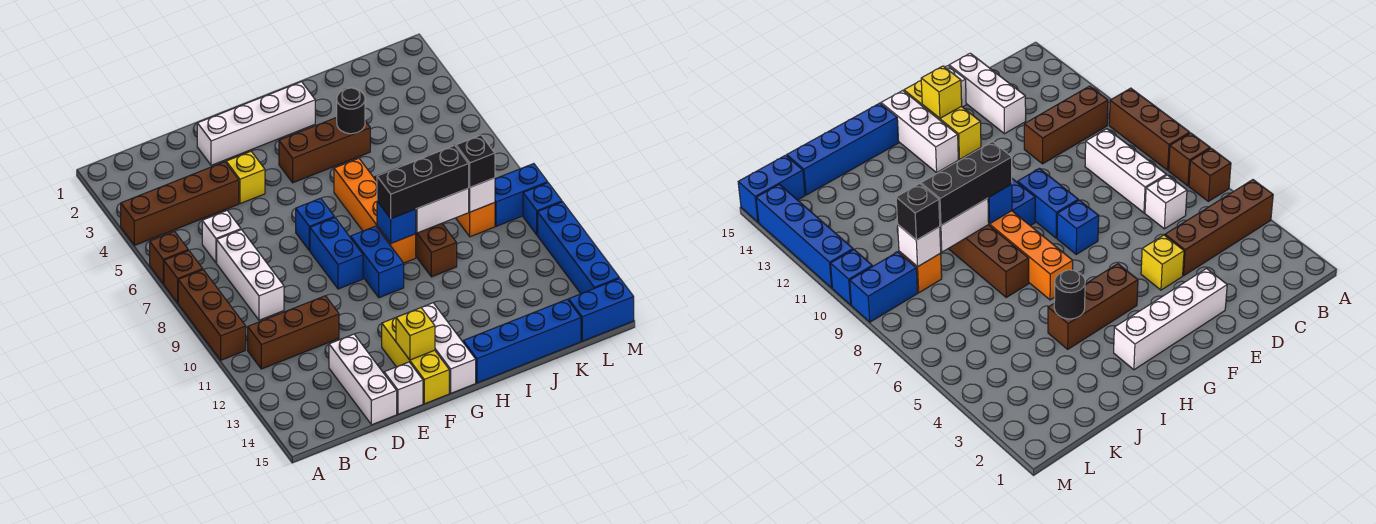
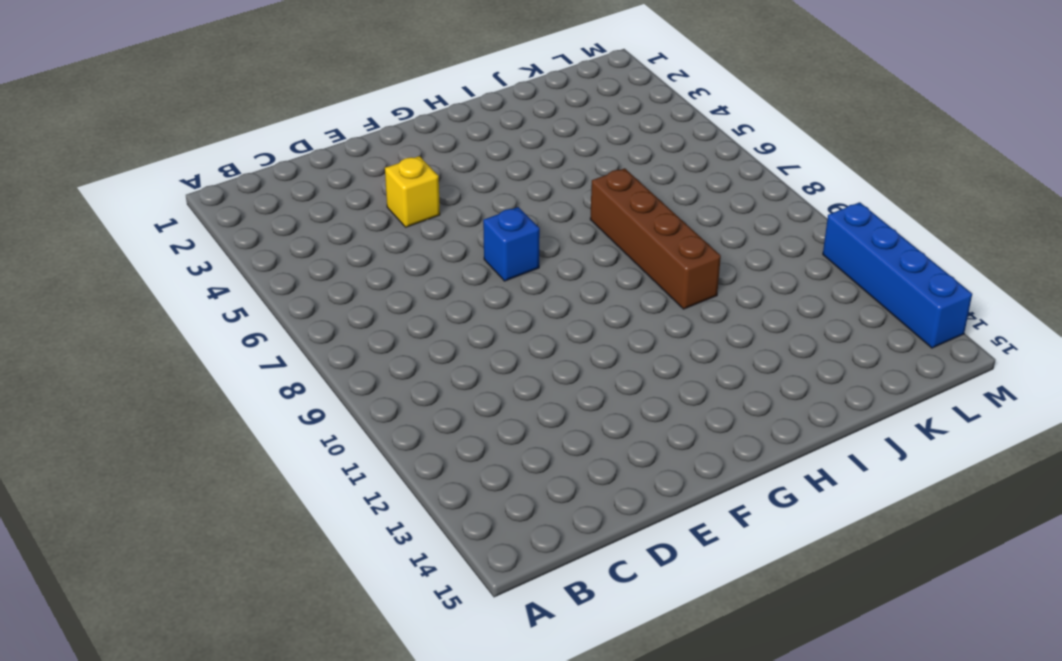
none -> brown brick A4:D4 level 1
none -> brown brick A6 level 1
none -> brown brick A7 level 1
none -> brown brick A8:A10 level 1

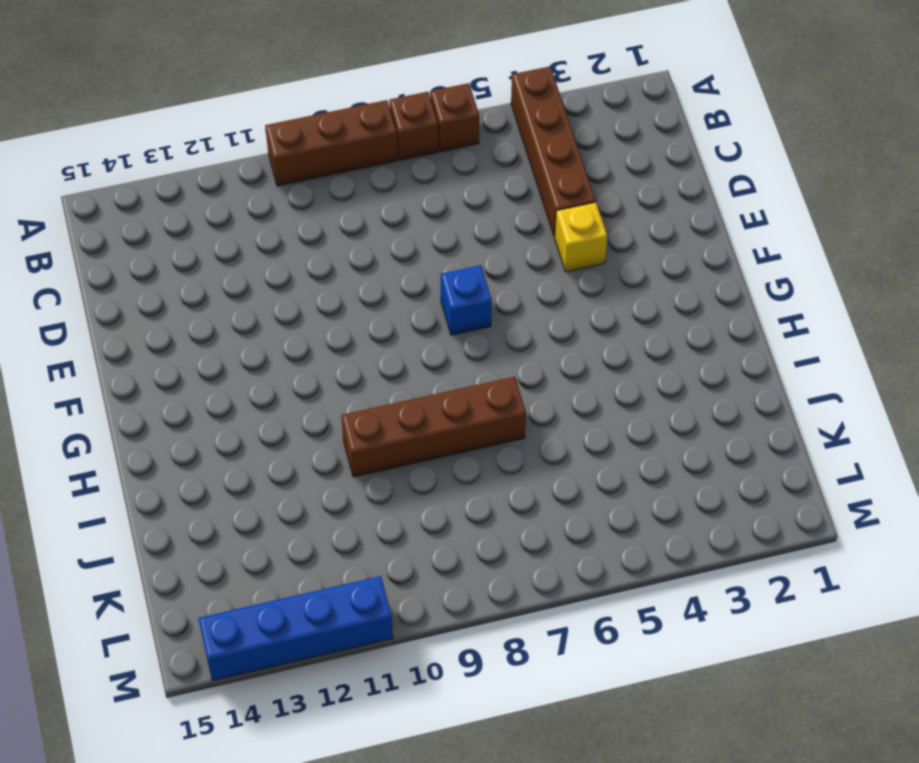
none -> brown brick B11:D11 level 1
none -> white brick C6 level 1
none -> white brick C7:C9 level 1
none -> white brick D13:D15 level 1

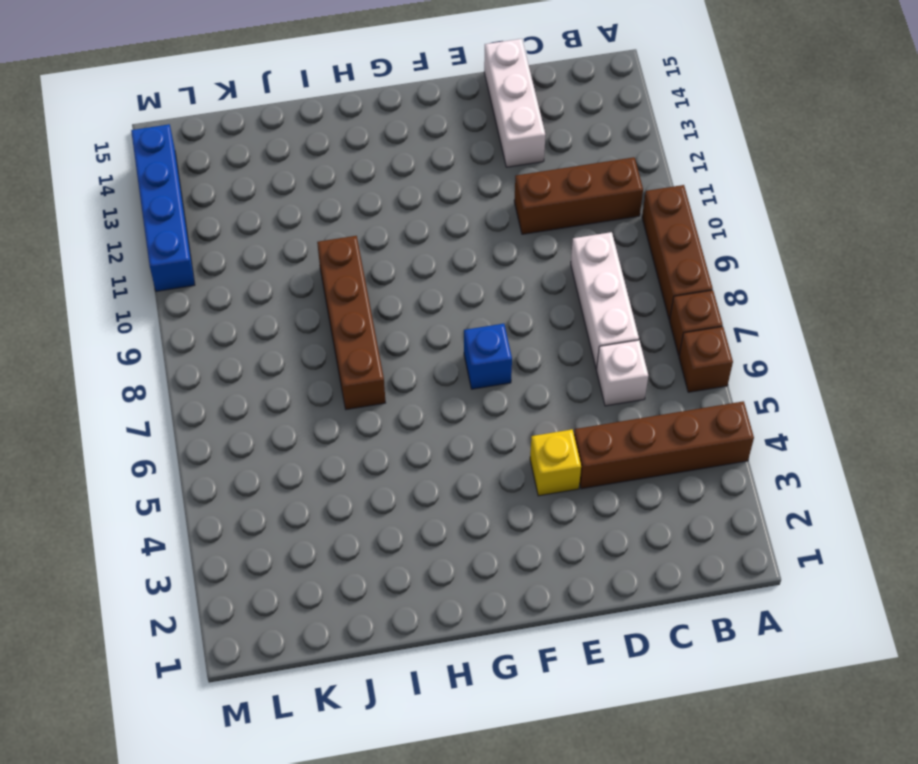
none -> white brick E2:H2 level 1
none -> white brick E15 level 1
none -> blue brick F8:F9 level 1
none -> yellow brick F13:F15 level 1

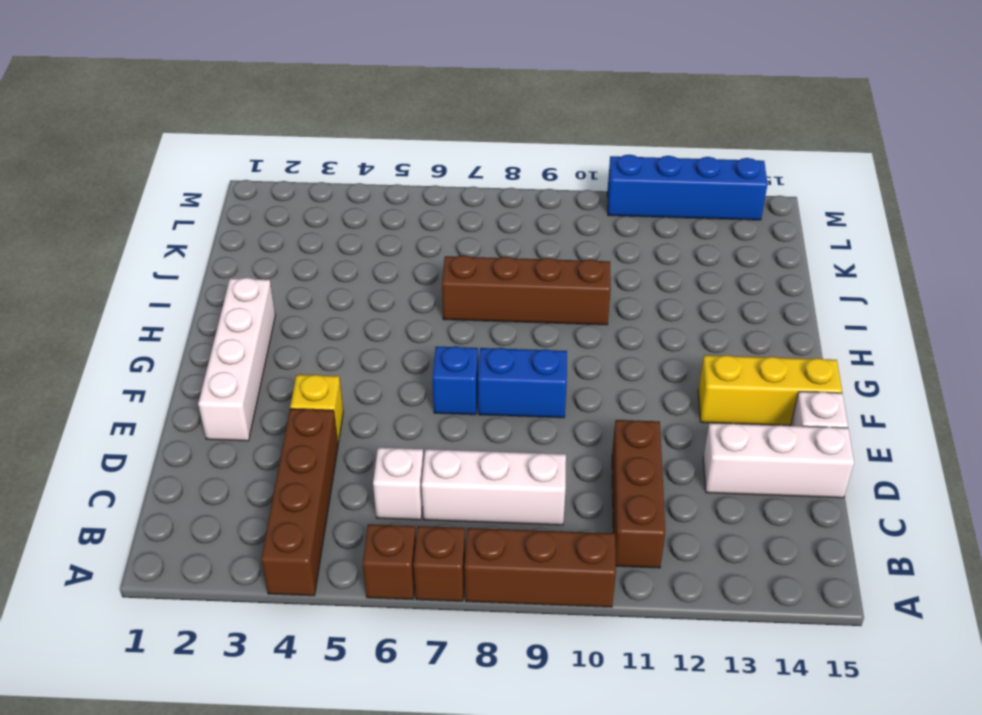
none -> brown brick G4:I4 level 1
none -> blue brick G9:G10 level 1
none -> white brick G13:G15 level 1
none -> orange brick H6:H9 level 1

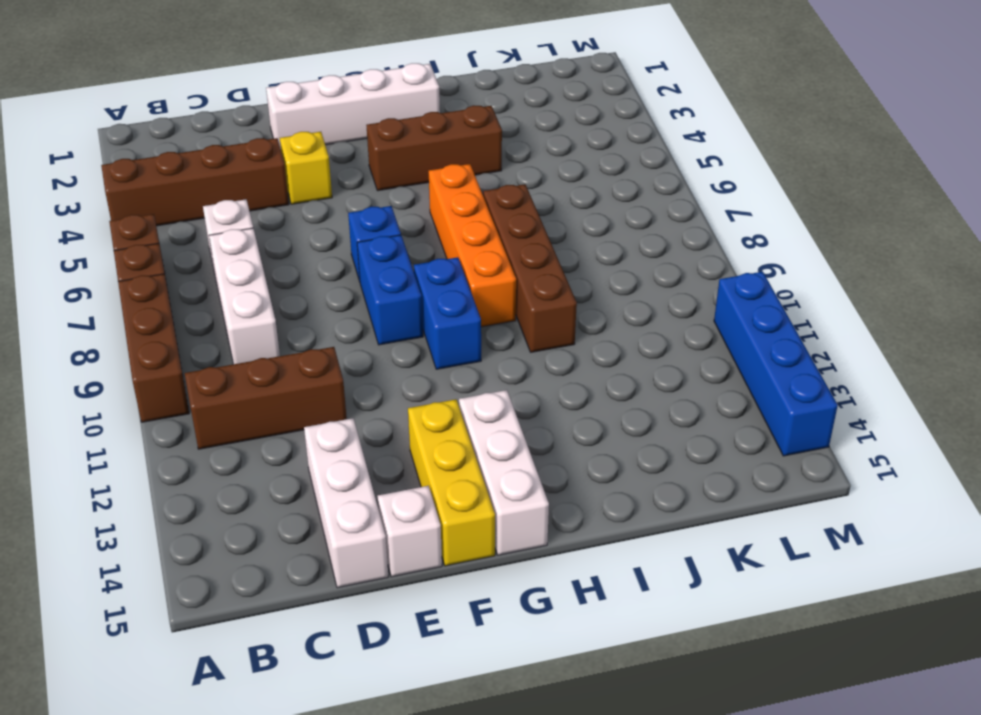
none -> blue brick H15:K15 level 1
none -> orange brick K9 level 1
none -> blue brick L9:M9 level 1
none -> blue brick L15:M15 level 1

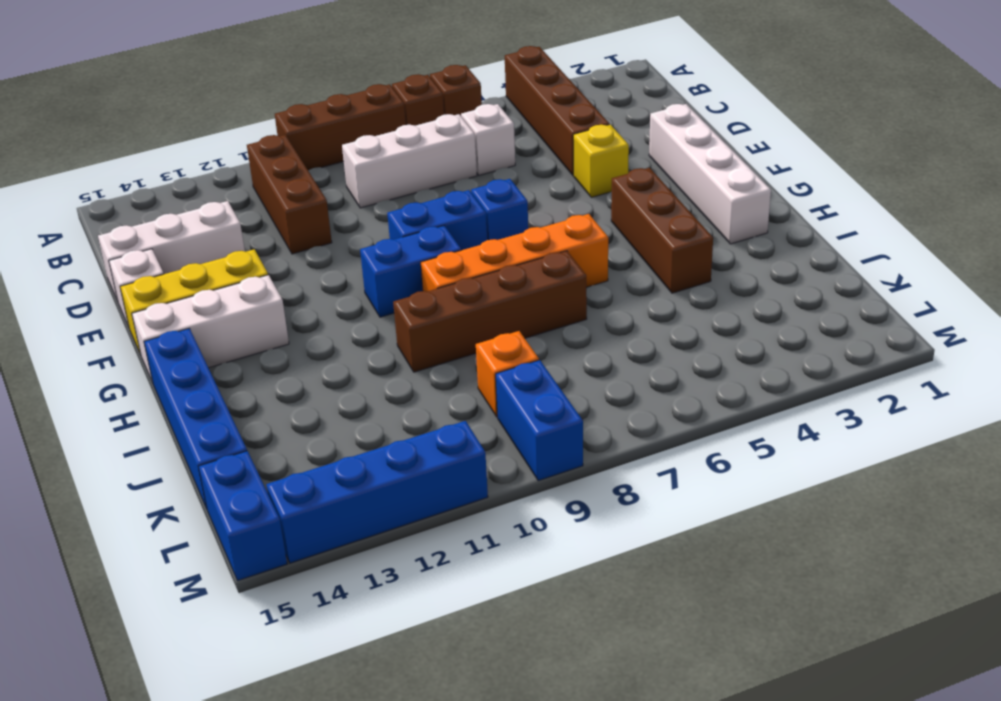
none -> blue brick M10 level 1
none -> yellow brick F14 level 2
none -> blue brick H9 level 2
none -> black round brick I4 level 2

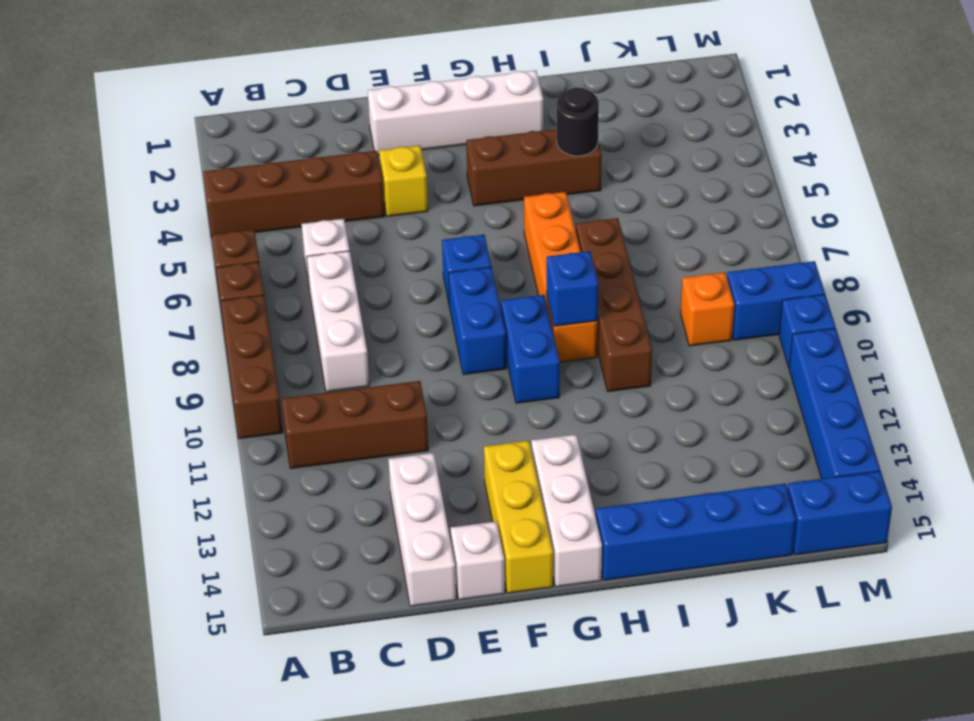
none -> yellow brick F14 level 2
none -> white brick I9:J9 level 2
none -> white brick K9 level 2
none -> black brick H9:J9 level 3

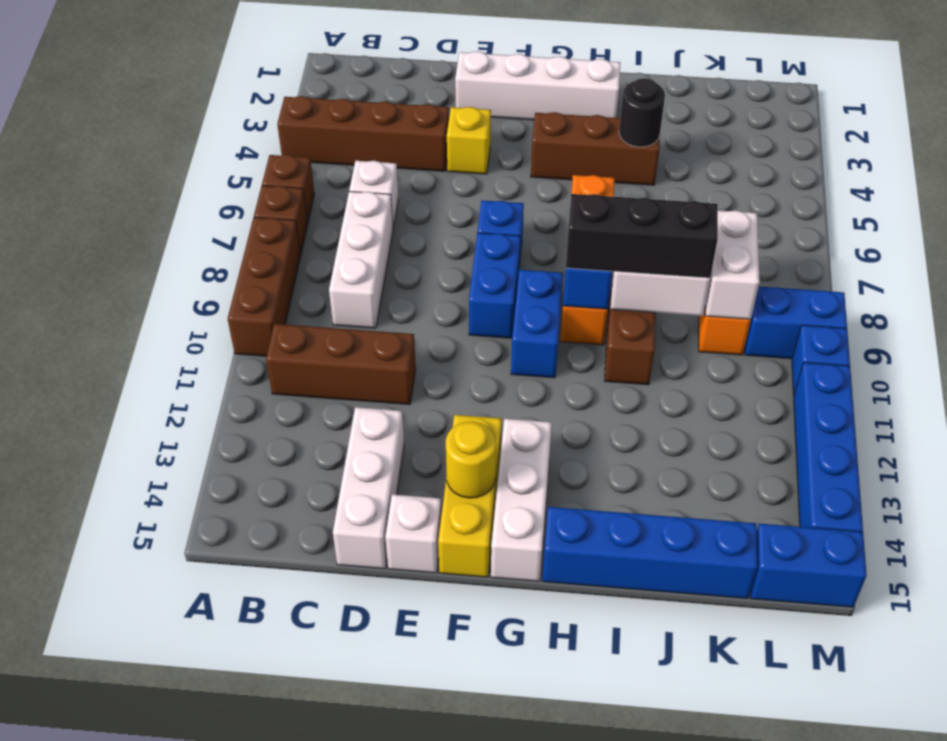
yellow round brick F14 level 2 -> yellow brick F14 level 2
white brick K8:K9 level 2 -> white brick K9 level 2
none -> black brick K9 level 3

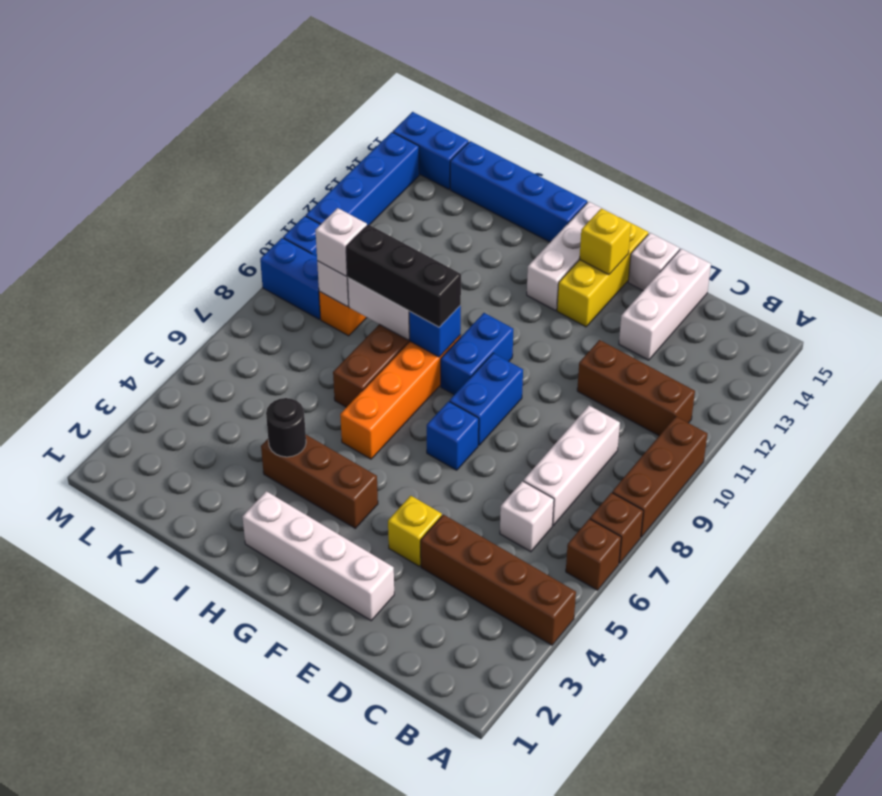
white brick K9 level 3 -> black brick K9 level 3

